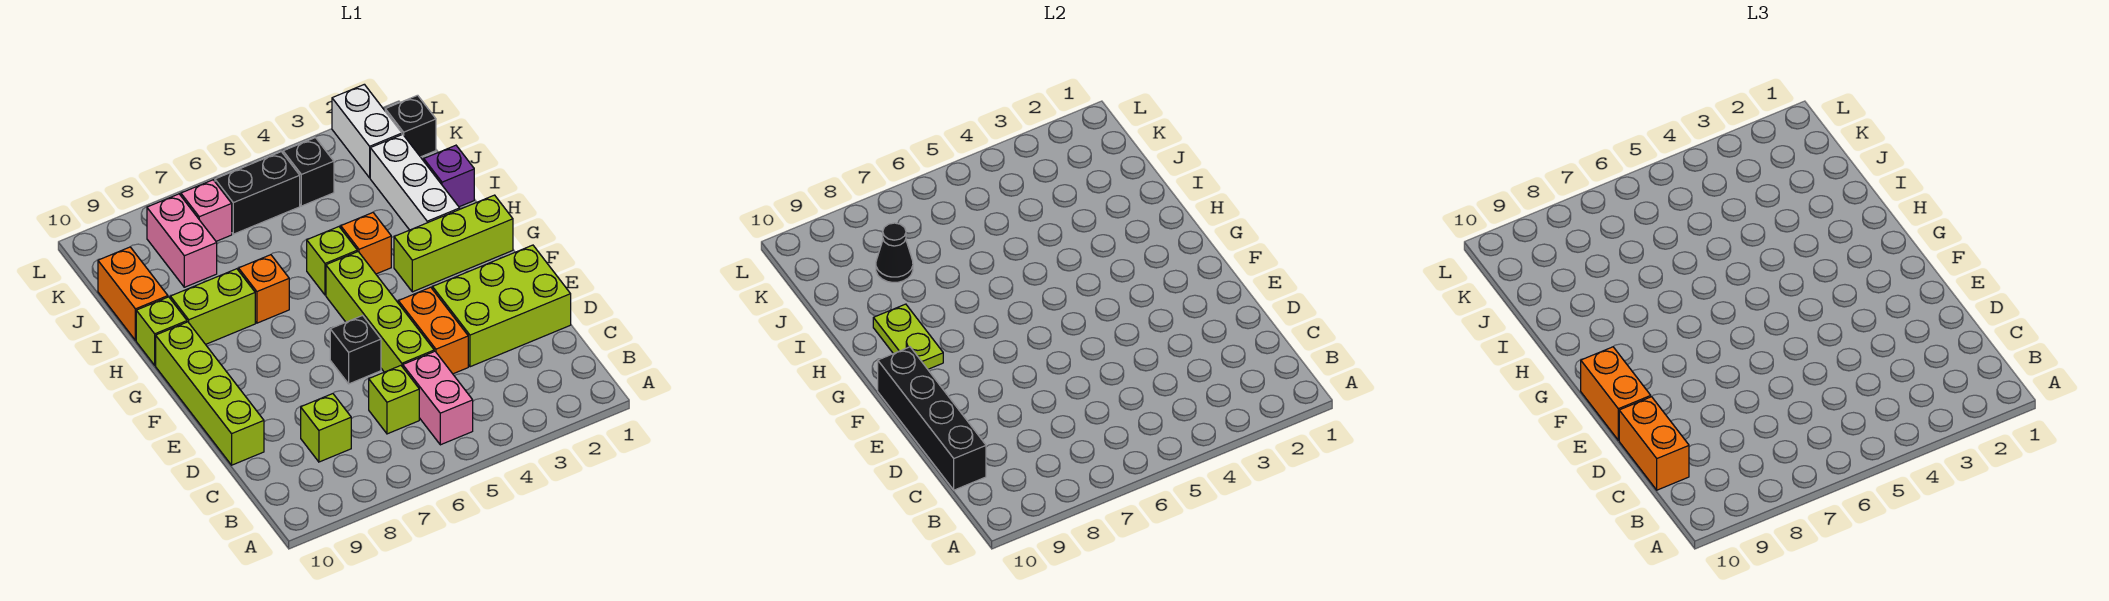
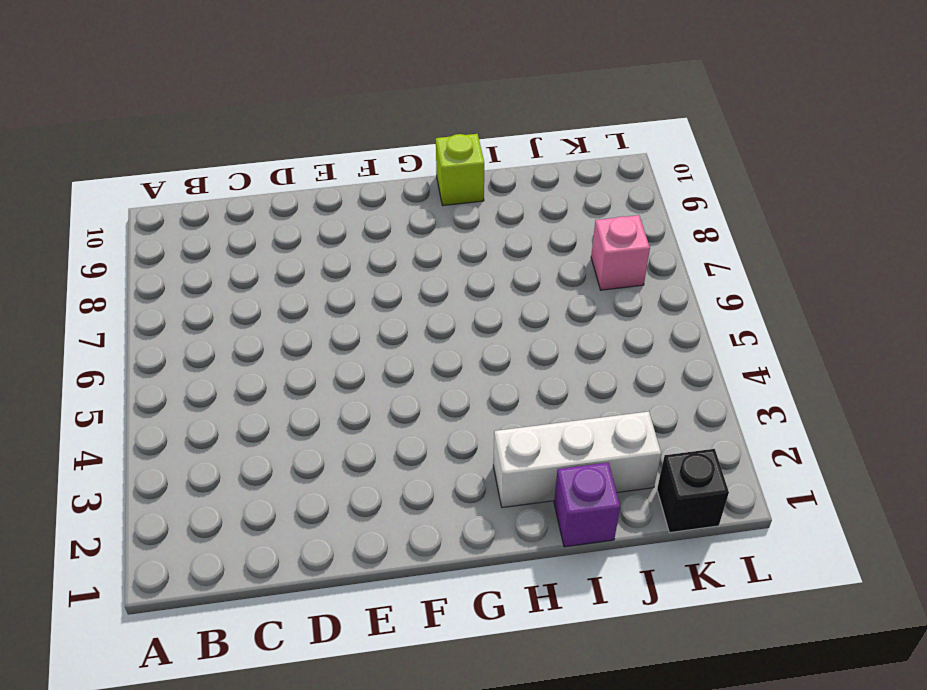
none -> pink brick B5:C5 level 1
none -> lime brick C6 level 1
none -> lime brick C8 level 1

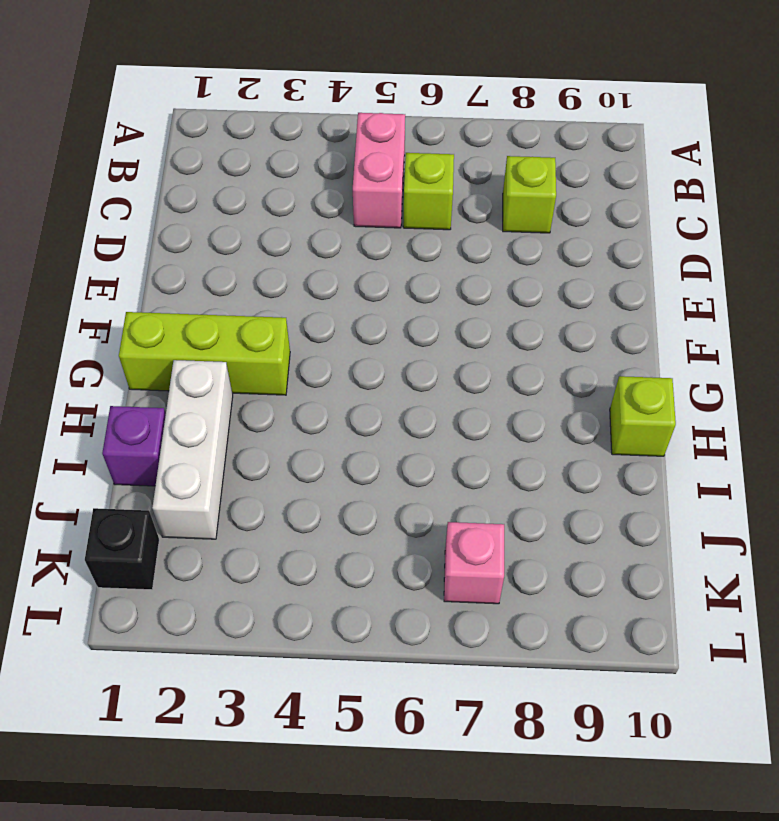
none -> lime brick D1:E3 level 1
none -> orange brick D4:E4 level 1
none -> lime brick D5:G5 level 1

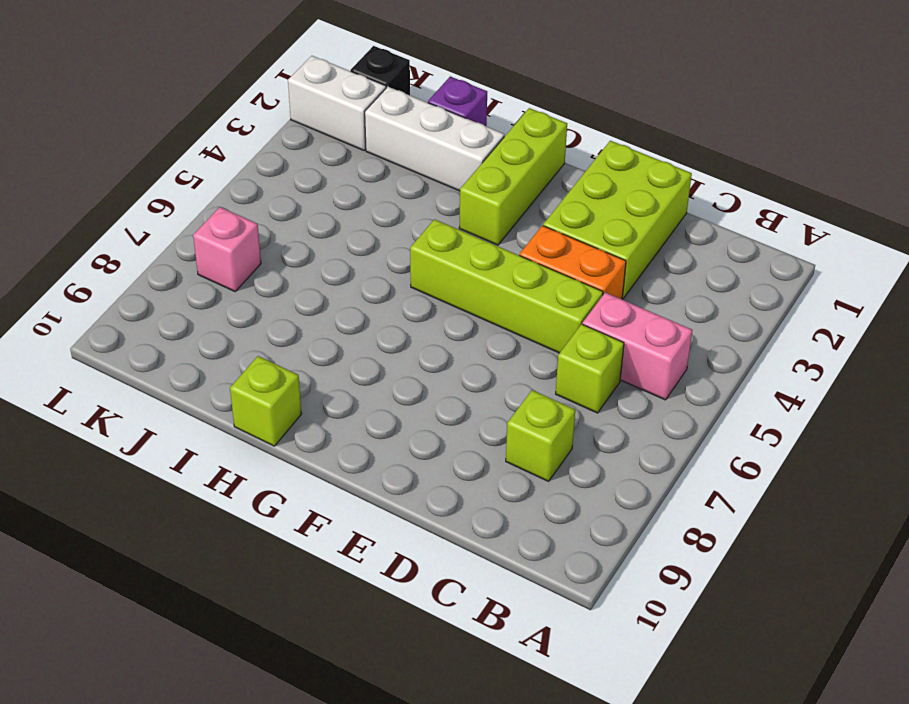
none -> lime brick D10:G10 level 1
none -> black brick E6 level 1
none -> orange brick H4 level 1

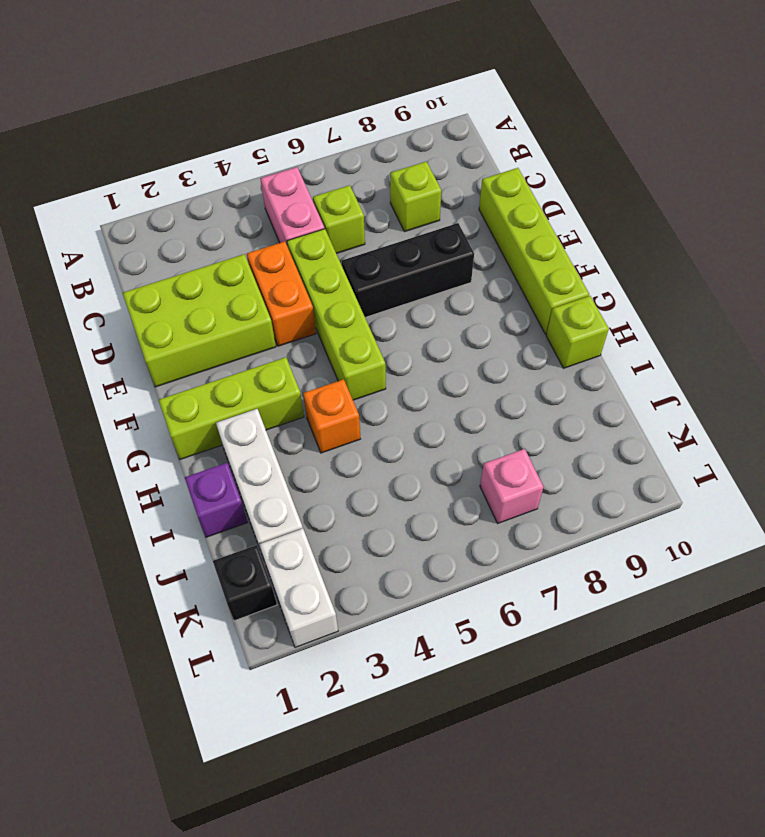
black brick E6:E8 level 1 -> black brick E6 level 1
none -> lime brick H5 level 1
none -> orange brick H7 level 1
none -> lime brick H8:H9 level 1

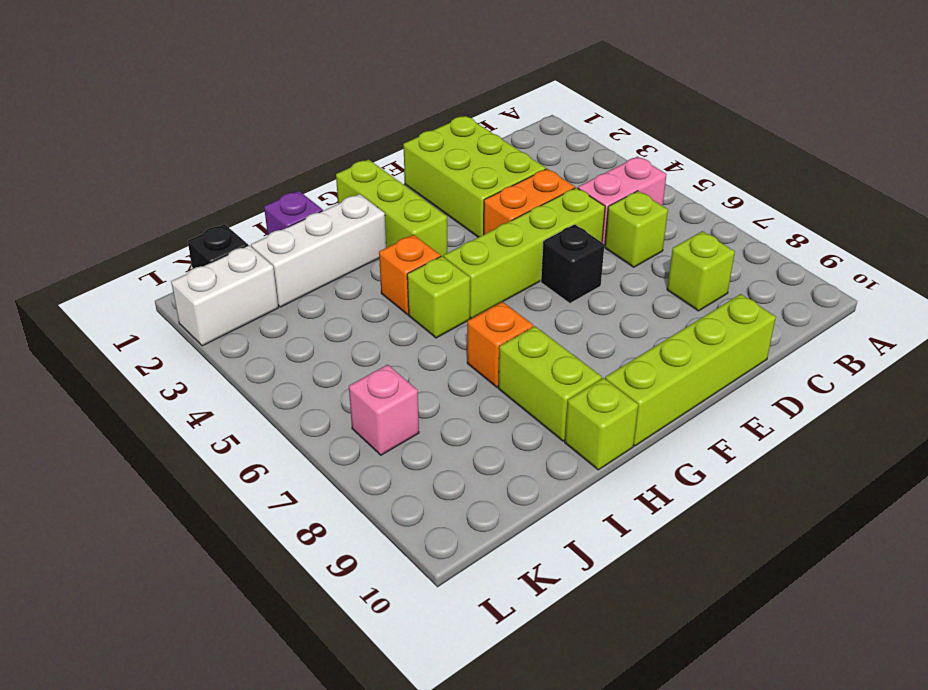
none -> orange brick I10:J10 level 1
none -> pink brick J8:K8 level 1
none -> black brick K4 level 1

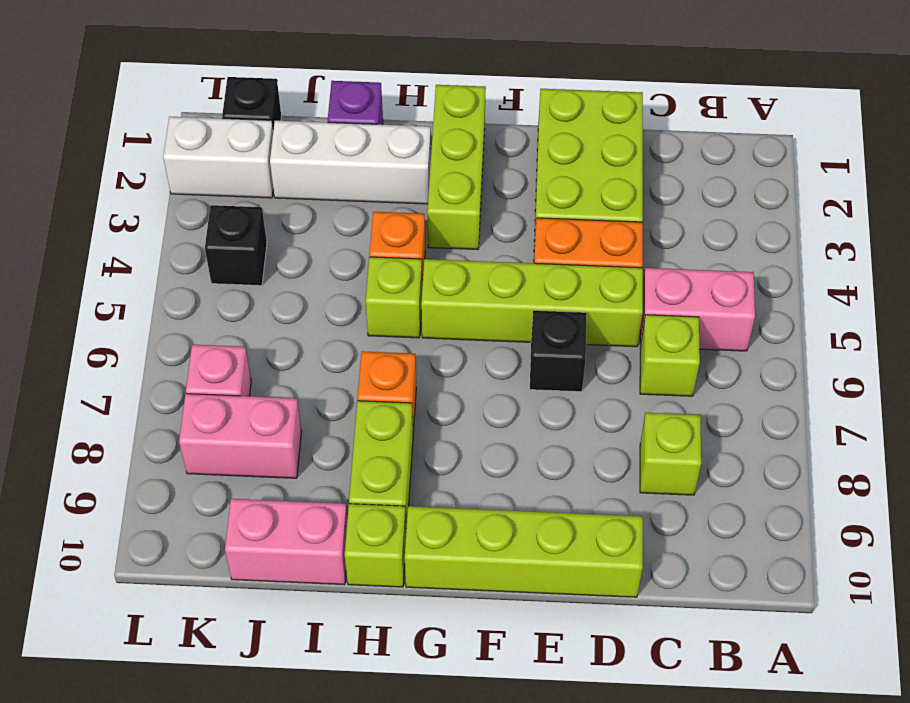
pink brick I10:J10 level 1 -> orange brick I10:J10 level 1
none -> black brick K5:K6 level 1
none -> black brick C10:F10 level 2
none -> lime plate G9:H9 level 2

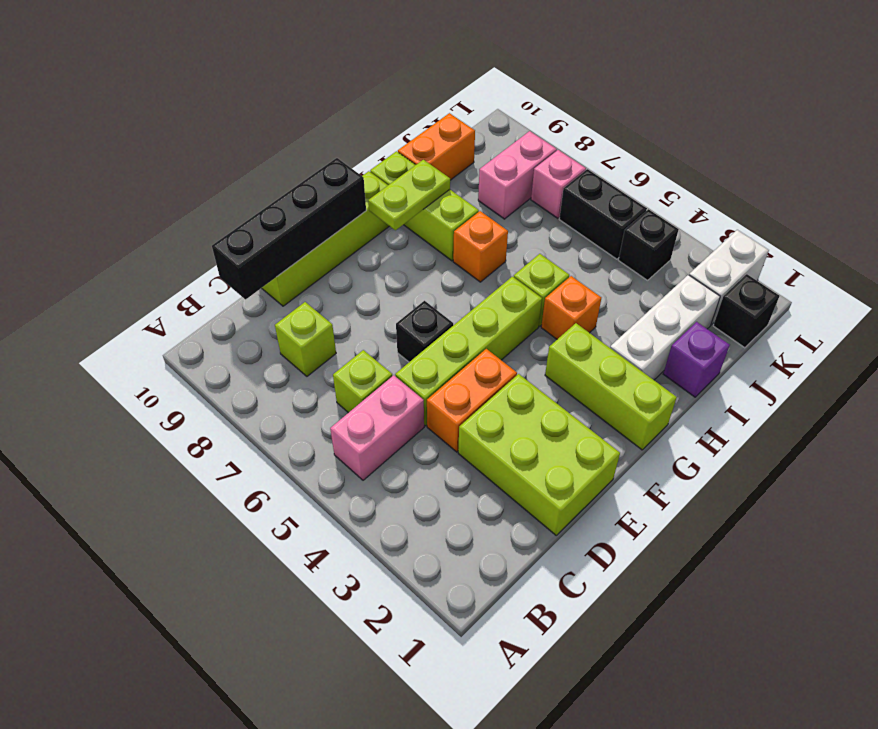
none -> black cone J8 level 2
none -> orange brick C10:D10 level 3
none -> orange brick E10:F10 level 3

